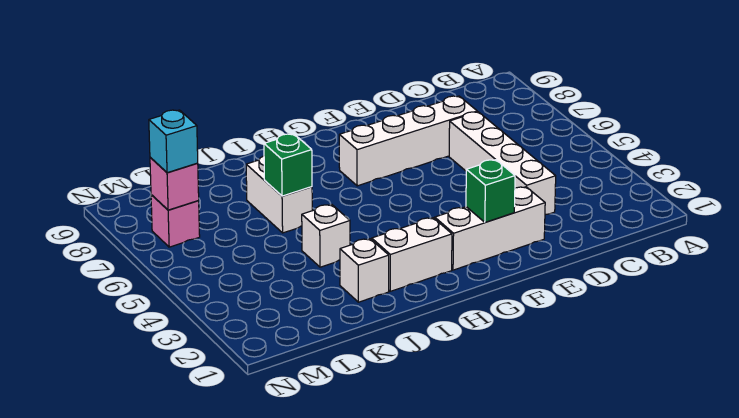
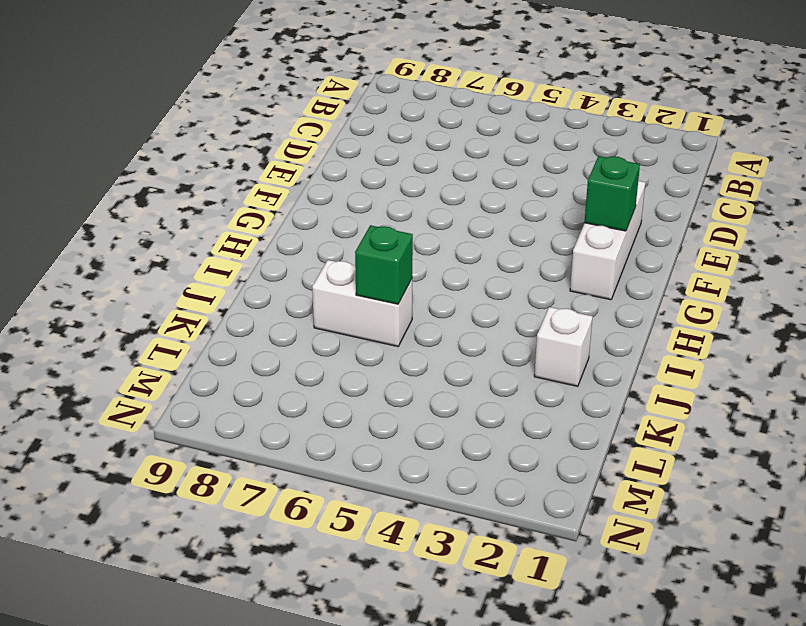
none -> white brick D3:D6 level 1
none -> white brick D7:G7 level 1
none -> white brick H2:I2 level 1

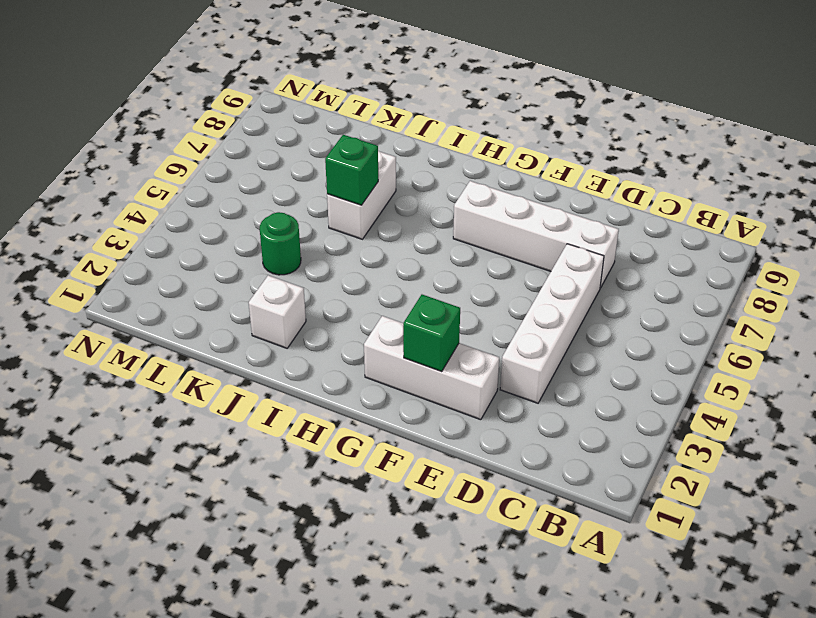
green round brick K4 level 1 -> none
none -> white brick H2:I2 level 1
none -> white brick J4 level 1
none -> pink brick M7 level 1

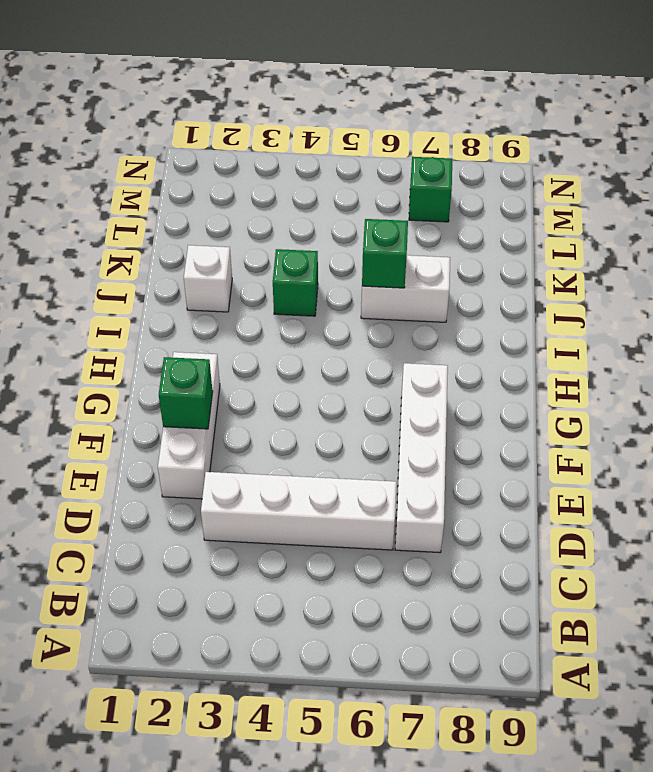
green brick J4 level 1 -> white brick J4 level 1
green brick M7 level 1 -> pink brick M7 level 1
none -> white brick H2:I2 level 1
none -> pink brick M7 level 2
none -> cyan brick M7 level 3

